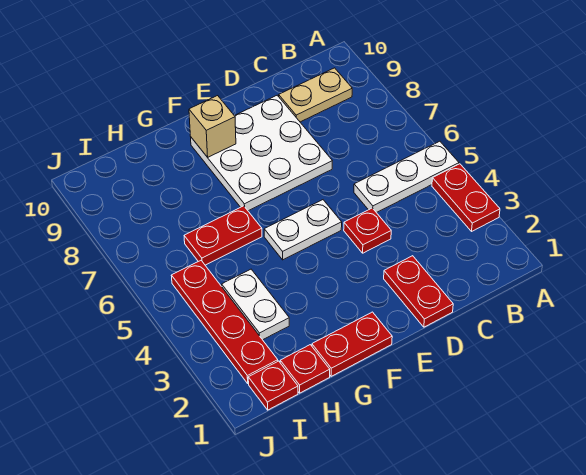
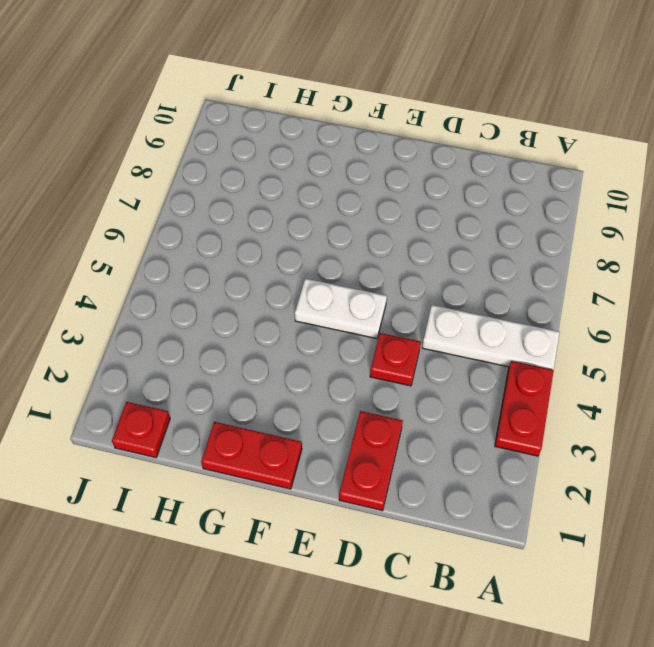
none -> tan plate B9:C9 level 1
none -> white plate D7:F9 level 1
none -> red plate G6:H6 level 1

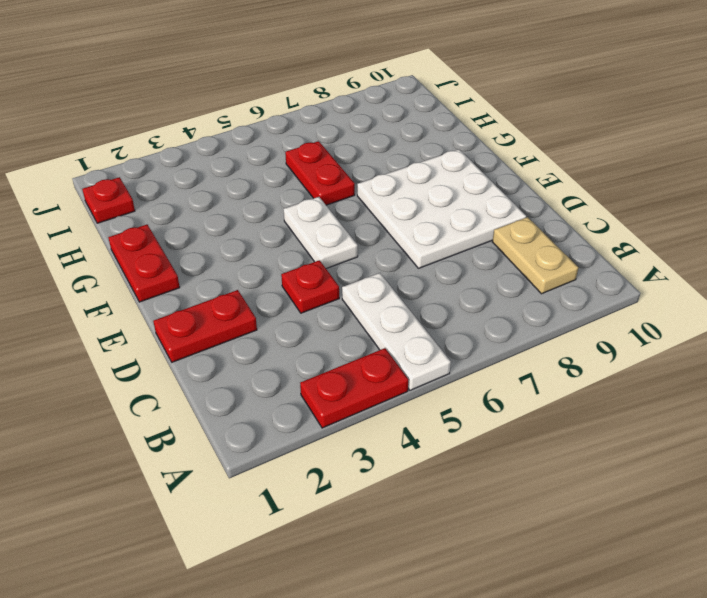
none -> red plate H1 level 1
none -> white plate H3:H4 level 1
none -> red plate I2:I5 level 1

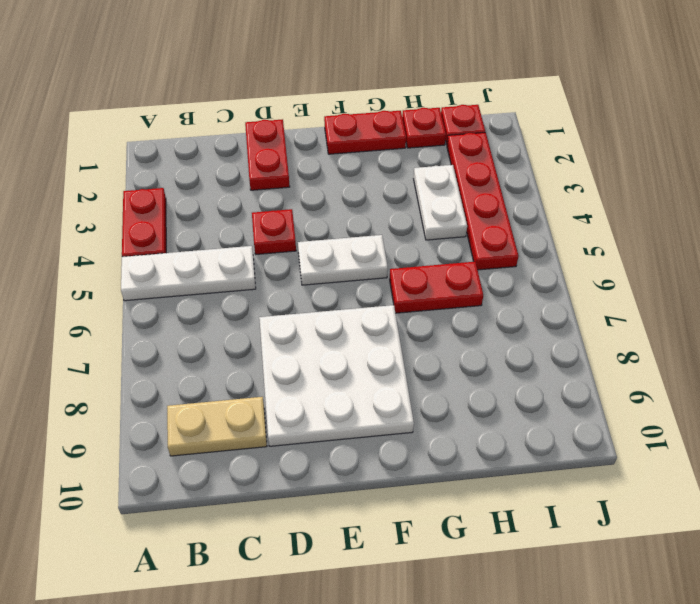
none -> tan brick F9 level 2

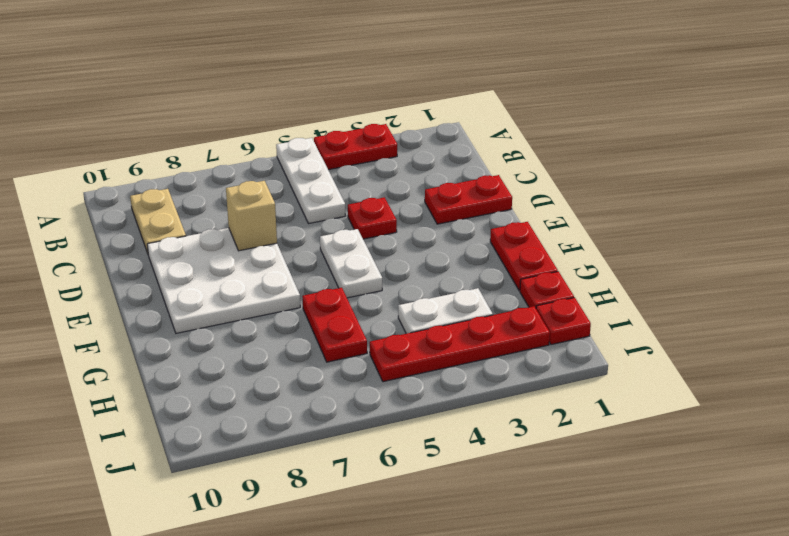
tan brick D7 level 2 -> tan brick F9 level 2

